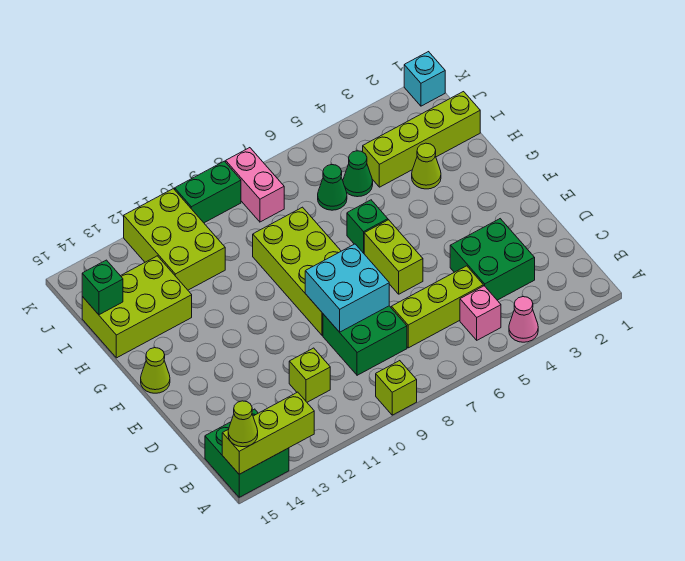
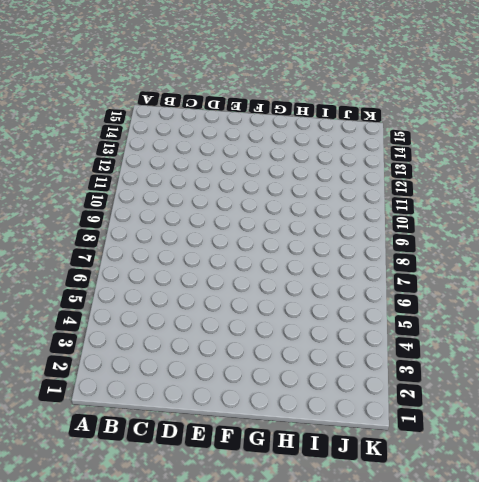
none -> pink cone A4 level 1
none -> lime brick A9 level 1
none -> green brick A14:B15 level 1

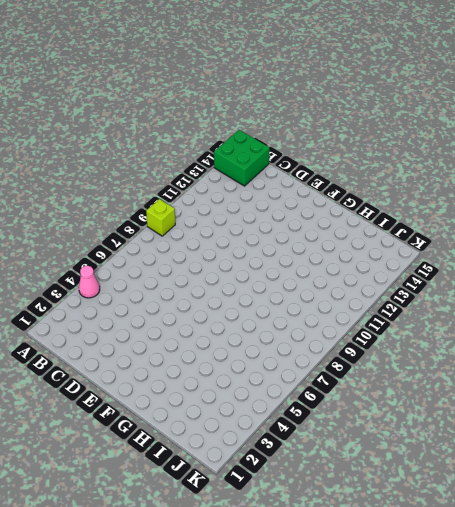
none -> pink brick B5 level 1
none -> green brick C3:D4 level 1
none -> lime brick C5:C7 level 1

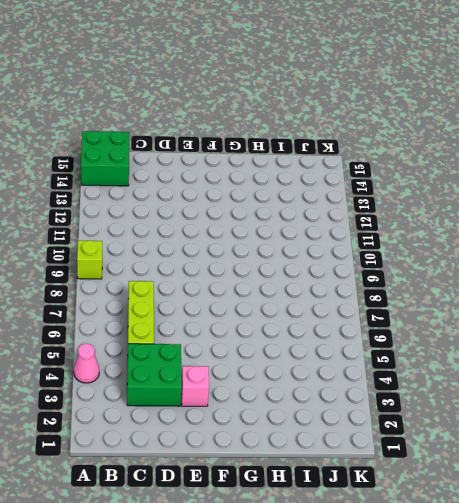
pink brick E3 level 1 -> pink brick B5 level 1
none -> green brick C8:D9 level 1
none -> lime brick C11 level 1
none -> lime brick E6:F6 level 1

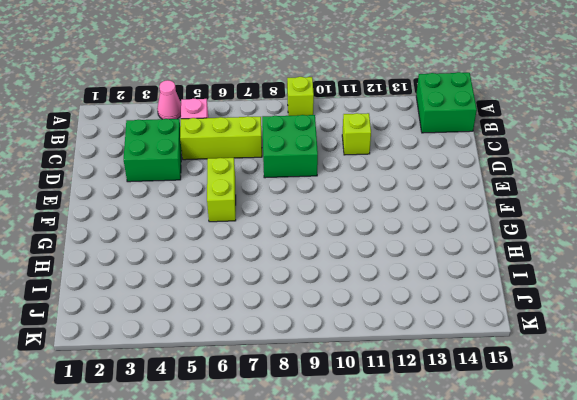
none -> lime brick E8:H9 level 1
none -> lime cone F15 level 1
none -> green brick G6 level 1

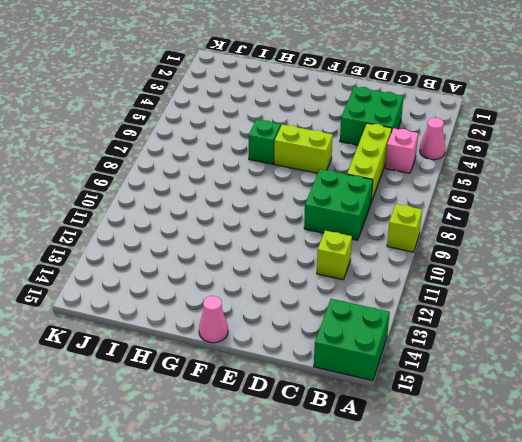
pink cone F15 level 1 -> lime cone F15 level 1
none -> lime brick E8:H9 level 1
none -> lime cone H3 level 1
none -> lime brick H13:I15 level 1

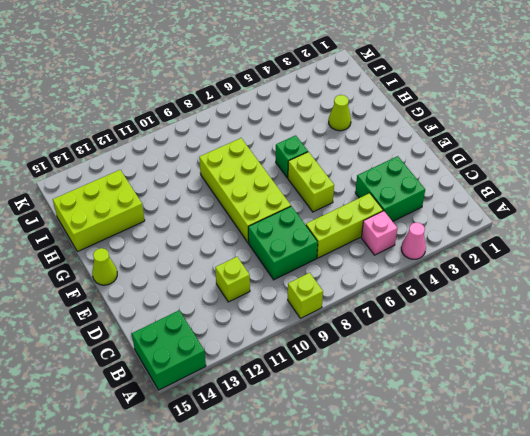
none -> lime brick I1:I4 level 1
none -> green cone I5 level 1
none -> green cone I6 level 1

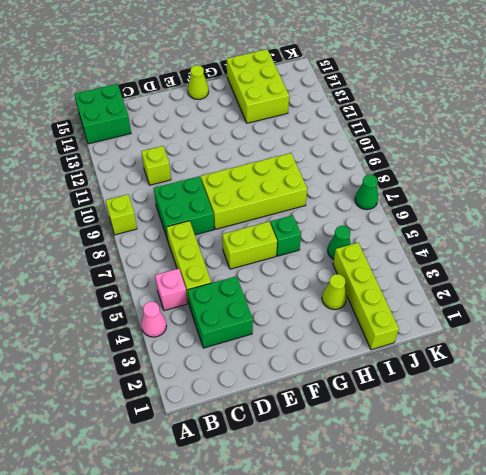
green cone K7 level 1 -> green cone I6 level 1
none -> lime brick I11:K12 level 1
none -> pink brick J8:K8 level 1
none -> cyan brick K1 level 1

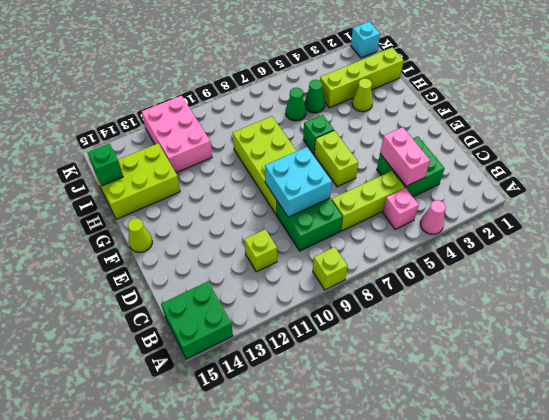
pink brick C4:D4 level 2 -> pink brick J8:K8 level 1
pink brick I11:K12 level 1 -> lime brick I11:K12 level 1
none -> green brick K9:K10 level 1
none -> lime brick A13:A15 level 2
none -> lime cone A15 level 3

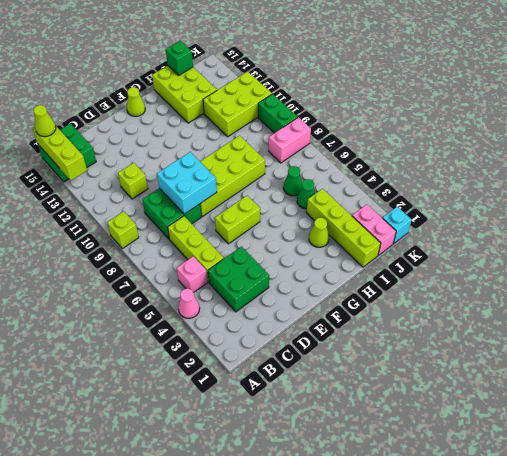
pink brick J1:J2 level 1 -> none
none -> green brick G6 level 1

